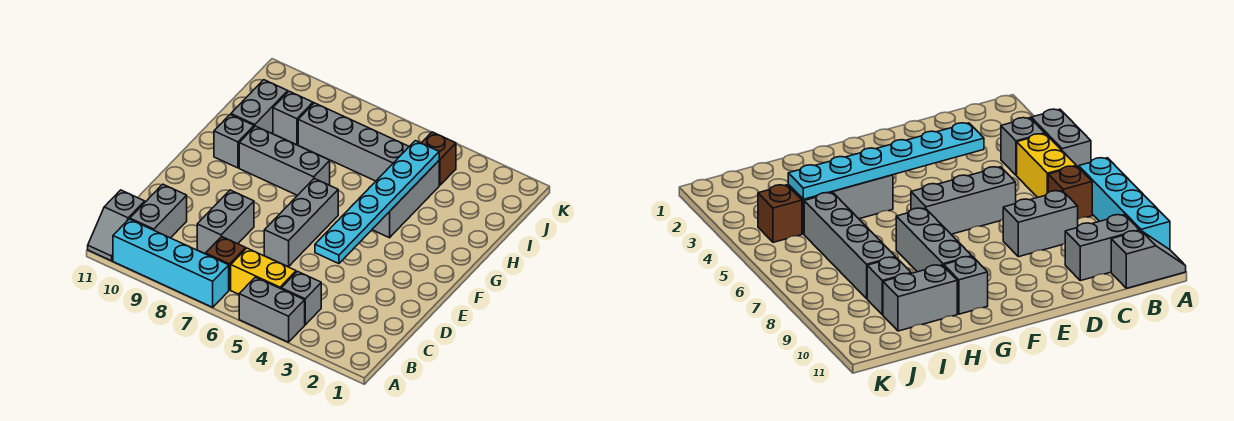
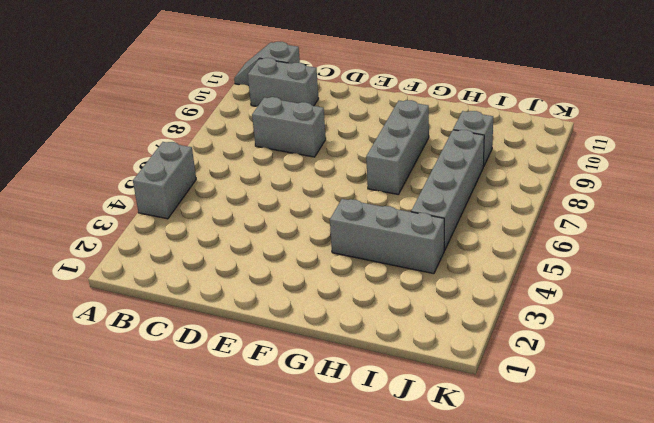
none -> cyan brick A7:A10 level 1
none -> grey brick B4 level 1
none -> yellow brick B5:B6 level 1

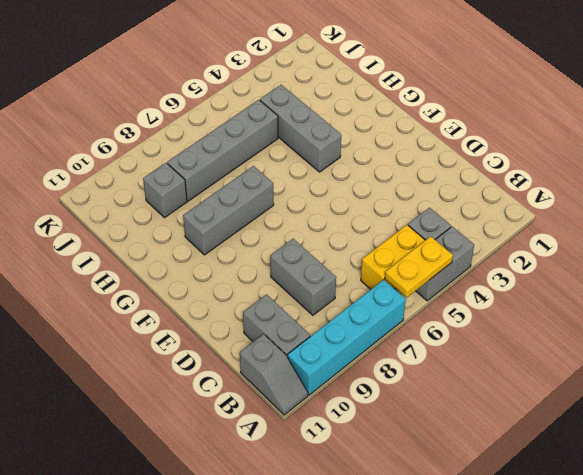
yellow plate A5:A6 level 2 -> none
none -> brown brick B7 level 1
none -> grey brick D6:F6 level 1
none -> grey brick G10 level 1

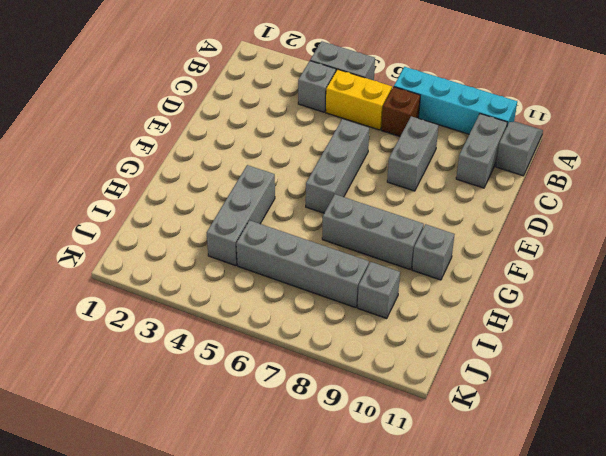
none -> grey brick H10:I10 level 1
none -> brown brick J4 level 1
none -> cyan plate D4:I4 level 2

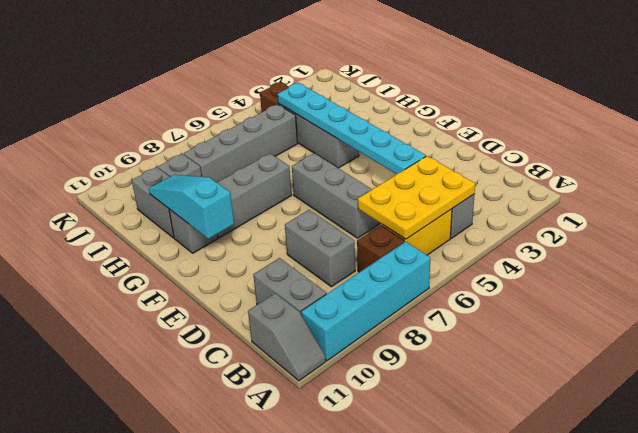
yellow plate B4:C6 level 2 -> none
cyan slope F10:H10 level 2 top F -> none
none -> grey brick A4:A5 level 1

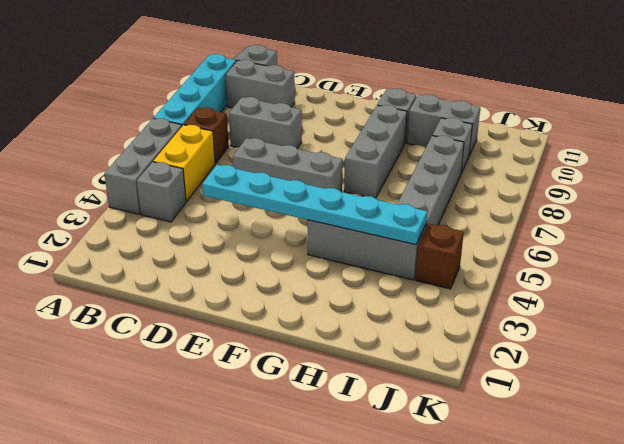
grey brick A4:A6 level 1 -> grey brick A4:A5 level 1

